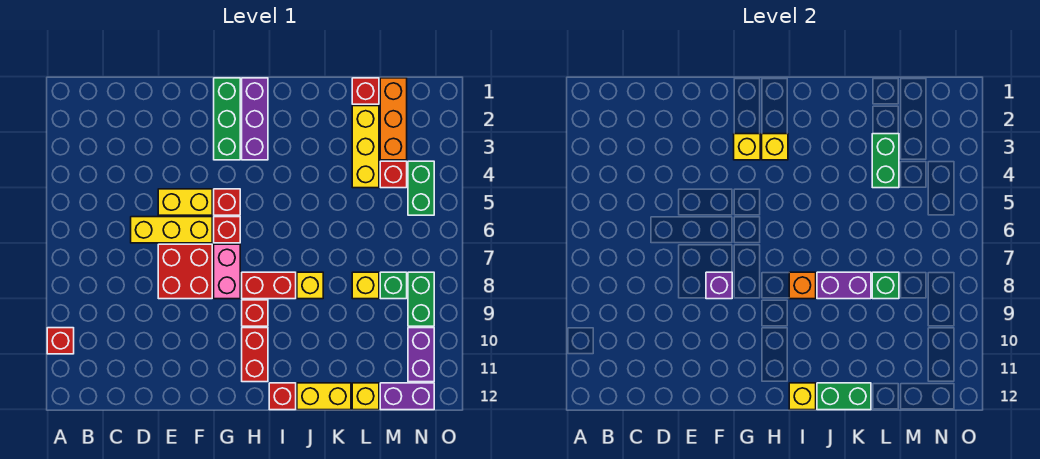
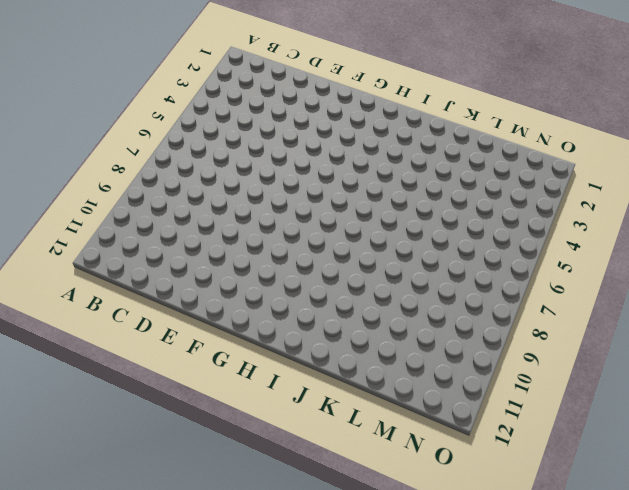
none -> red brick A10 level 1
none -> yellow brick D6:F6 level 1
none -> yellow brick E5:F5 level 1
none -> red brick E7:F8 level 1

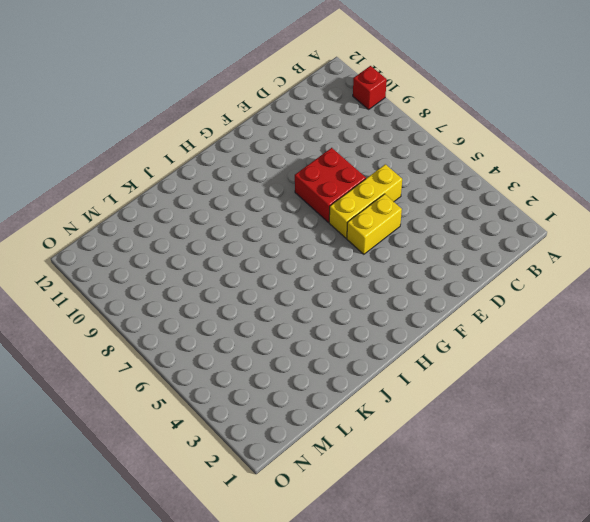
none -> green brick G1:G3 level 1
none -> red brick G5 level 1
none -> red brick G6 level 1
none -> pink brick G7:G8 level 1

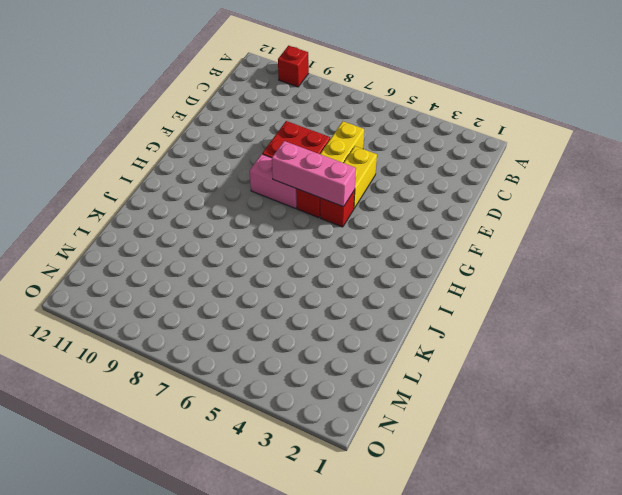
pink brick G5:G7 level 2 -> none
none -> green brick G1:G3 level 1
none -> purple brick H1:H3 level 1
none -> red brick H8:I8 level 1
none -> red brick H9 level 1

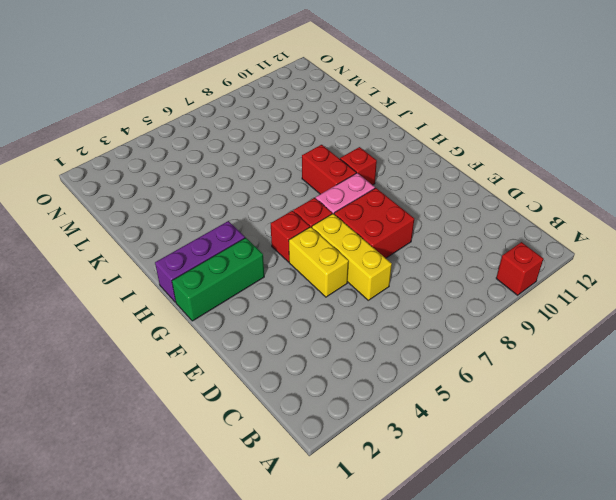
none -> red brick H10:H11 level 1
none -> red brick I12 level 1
none -> yellow brick J8 level 1
none -> yellow brick J12:K12 level 1

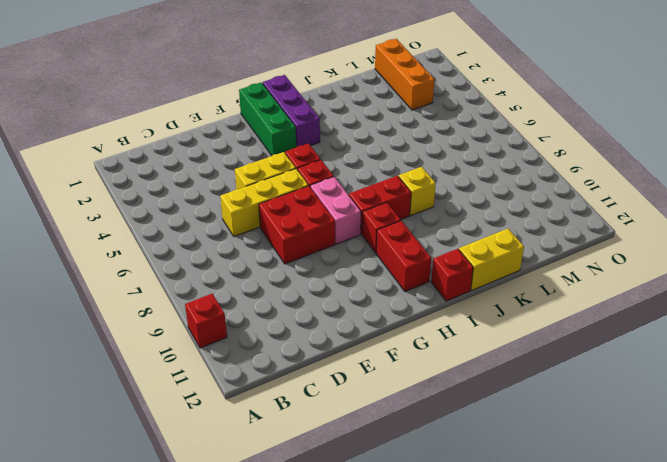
none -> red brick L1 level 1
none -> yellow brick L2:L4 level 1
none -> yellow brick L8 level 1
none -> yellow brick L12 level 1

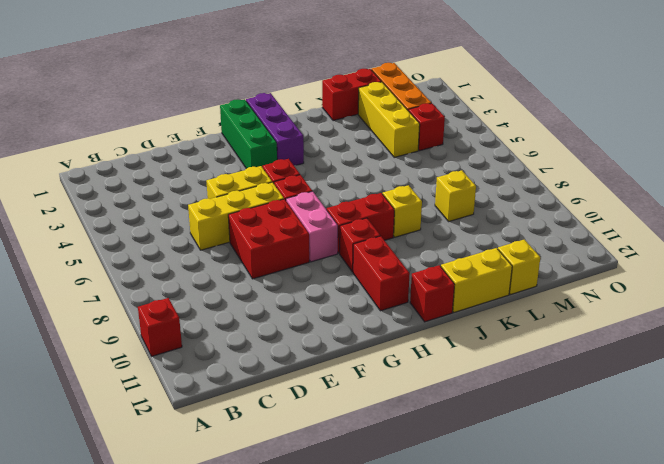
red brick K1:L1 level 1 -> red brick L1 level 1
none -> green brick M8 level 1
none -> purple brick M12:N12 level 1
none -> green brick N4:N5 level 1
none -> green brick N8:N9 level 1

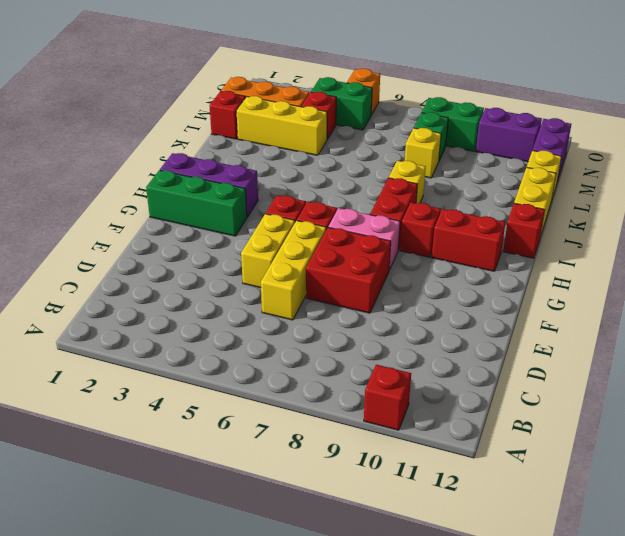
orange brick O5 level 1 -> orange brick I8 level 2
none -> purple brick F8 level 2
none -> yellow brick G3 level 2
none -> yellow brick H3 level 2
none -> yellow brick I12 level 2

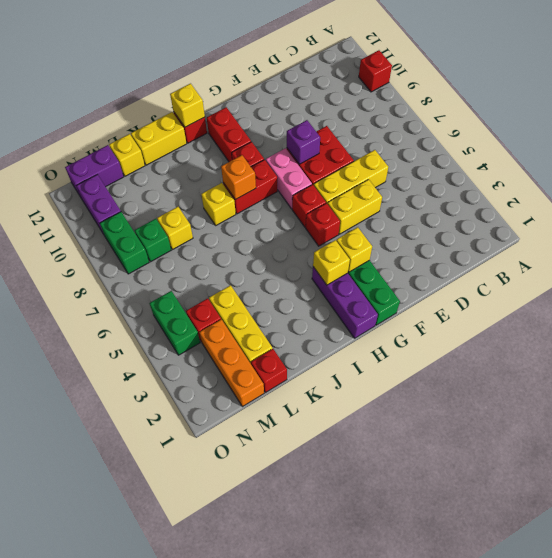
none -> purple brick J8:K8 level 2
none -> green brick J12:K12 level 2
none -> green brick L3:L4 level 2
none -> green brick L8 level 2

